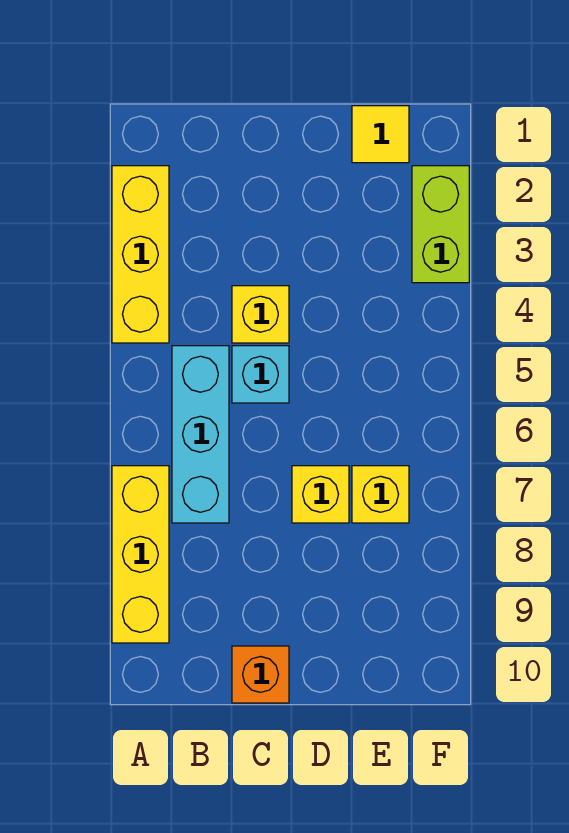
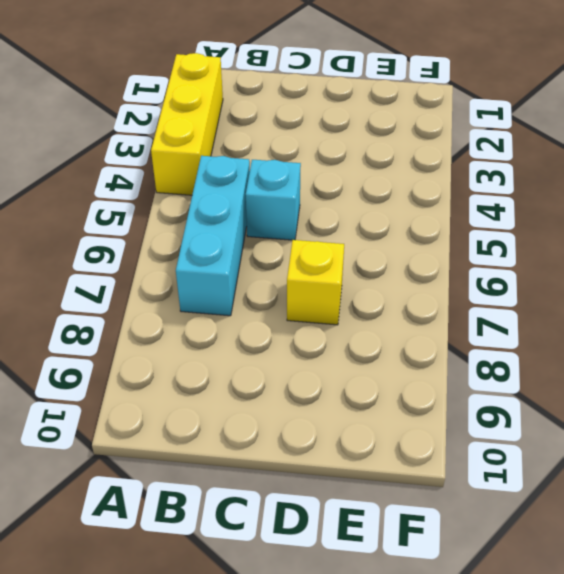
none -> yellow brick A7:A9 level 1
none -> yellow brick C4 level 1

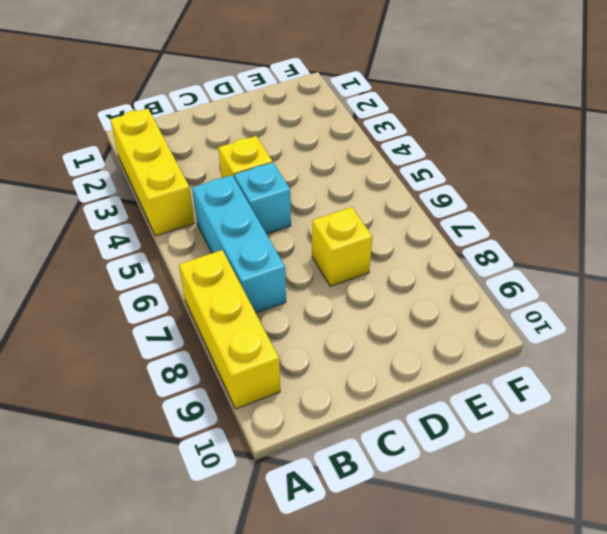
none -> orange brick C10 level 1
none -> yellow tile E1 level 1

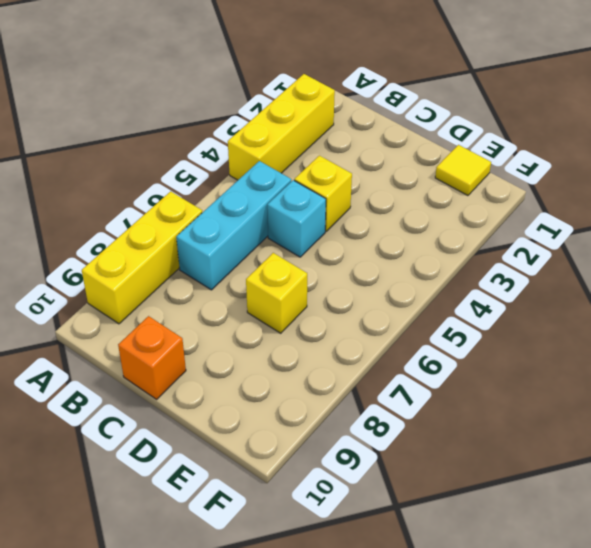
none -> yellow brick E7 level 1
none -> lime brick F2:F3 level 1

